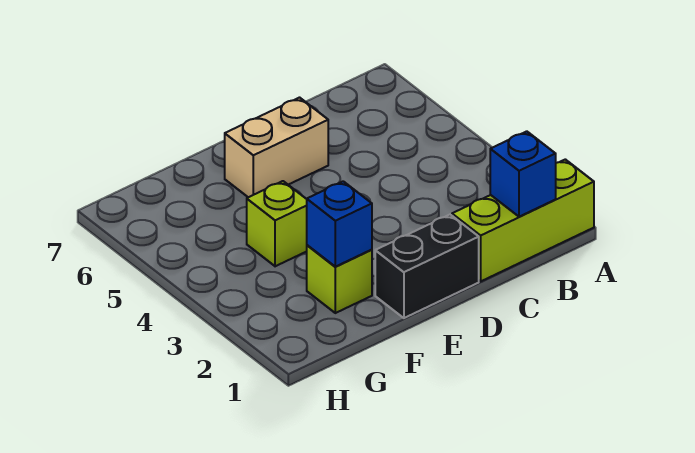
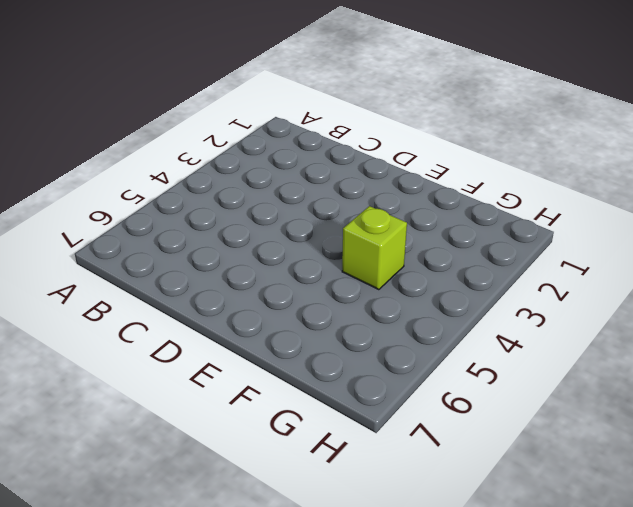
none -> lime brick A1:C1 level 1
none -> black brick D1:E1 level 1

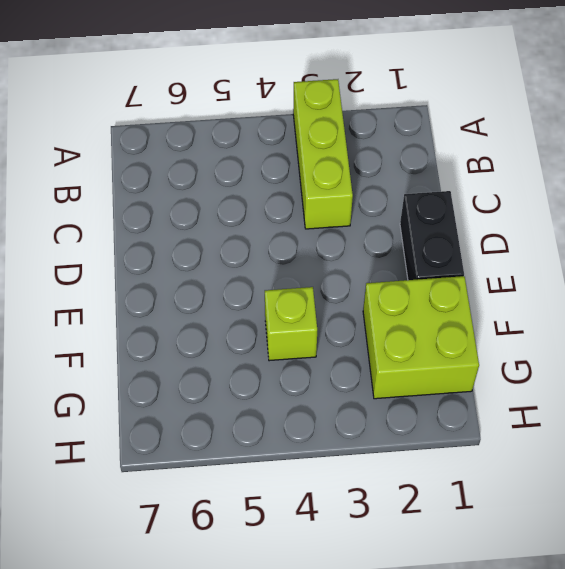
lime brick A3:C3 level 1 -> lime brick A1:C1 level 1
lime brick F1:G2 level 1 -> lime brick F2 level 1
none -> tan brick D6:E6 level 1
none -> blue brick B1 level 2

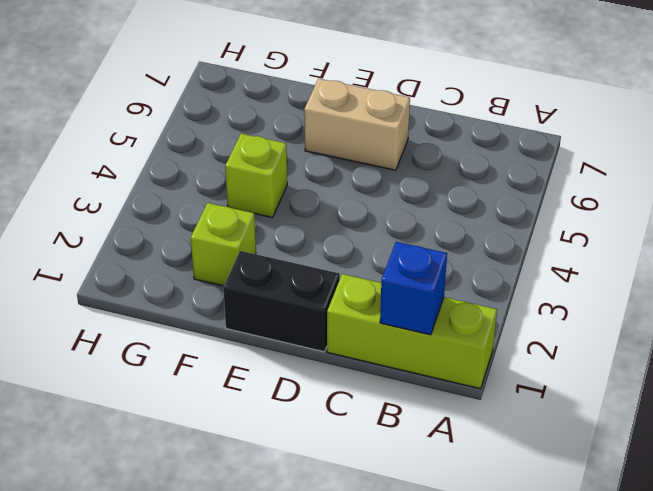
none -> blue brick F2 level 2

